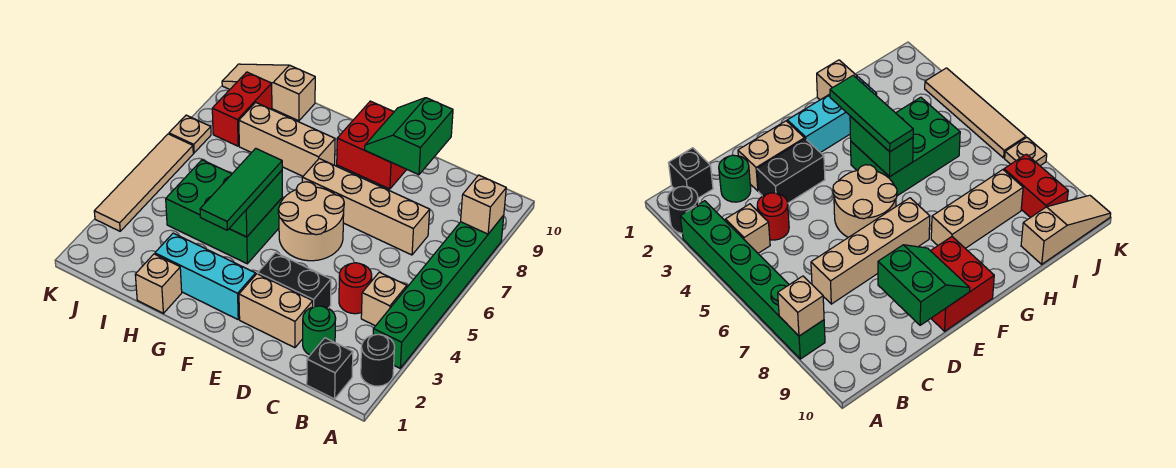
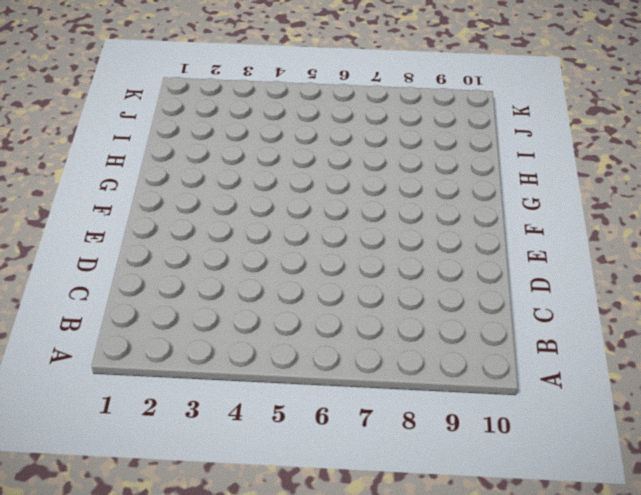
none -> black round brick A2 level 1
none -> green brick A3:A8 level 1
none -> black brick B1 level 1

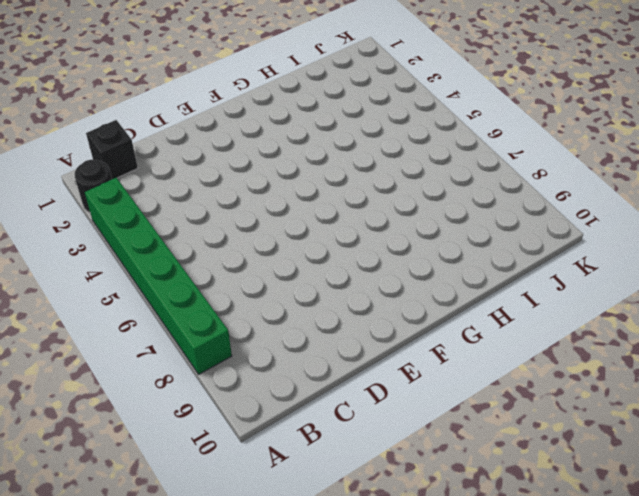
none -> tan brick B4 level 1
none -> green round brick C2 level 1
none -> red round brick C4 level 1

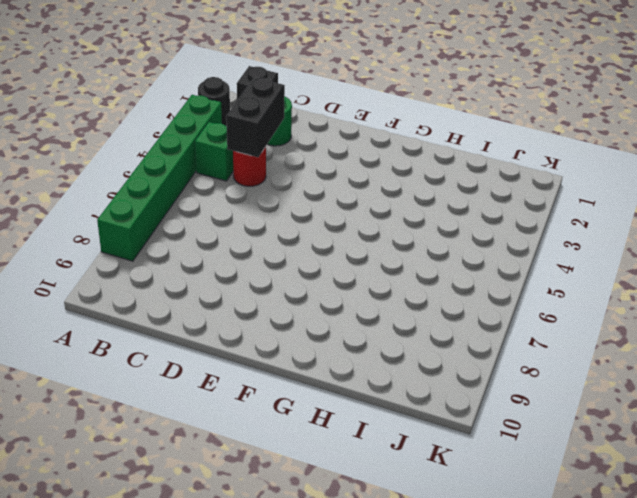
green brick B4 level 1 -> tan brick B4 level 1
black brick C3:C4 level 2 -> black brick D3:E3 level 1
none -> tan brick C7:F7 level 1
none -> tan brick D2:E2 level 1
none -> tan round brick E5:F6 level 1

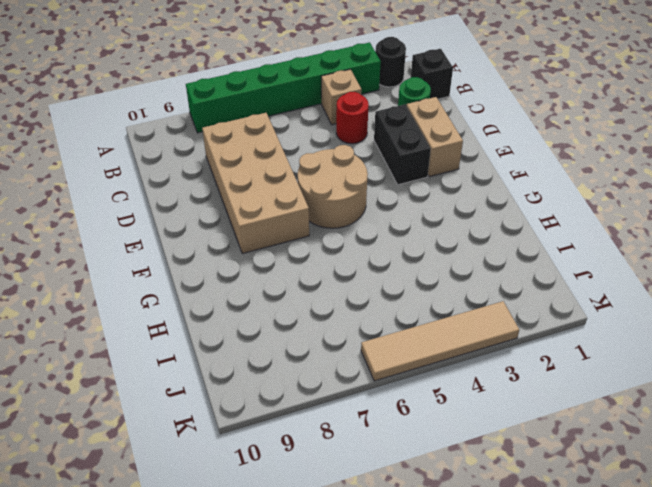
tan brick C7:F8 level 1 -> tan brick C7:F7 level 1
none -> red brick E9:F10 level 1
none -> cyan brick F2:H2 level 1
none -> green brick G4:I5 level 1

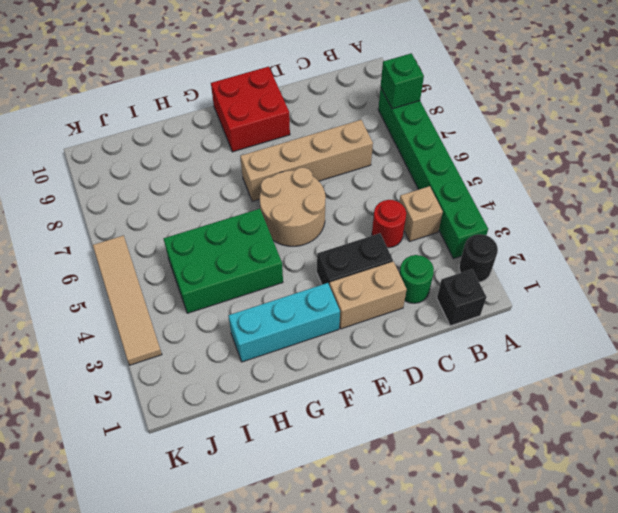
green brick A8 level 2 -> tan brick A8 level 2
none -> tan brick G8:I8 level 1
none -> tan brick H1 level 1
none -> tan slope I10:K10 level 1 top I

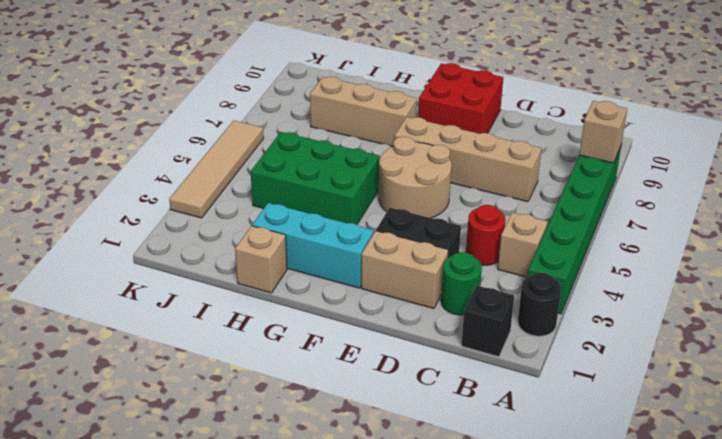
none -> tan slope I10:K10 level 1 top I
none -> red brick J8:J9 level 1
none -> tan plate K7 level 1

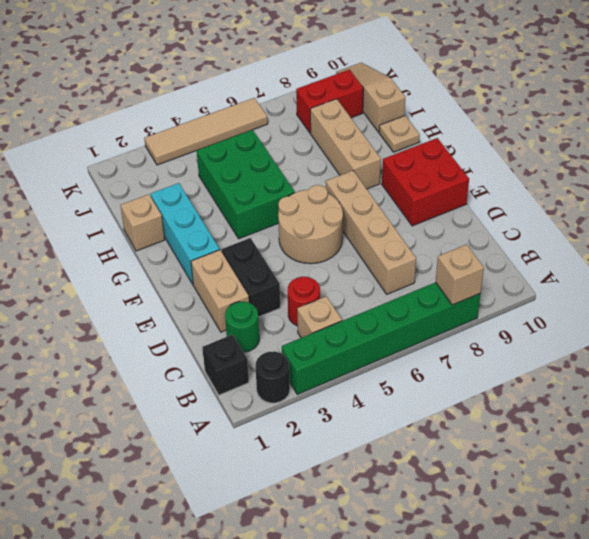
tan plate H10 level 1 -> tan plate K7 level 1
none -> green slope D9:E10 level 2 top D
none -> green brick G4:G5 level 2
none -> green tile G3:G5 level 3

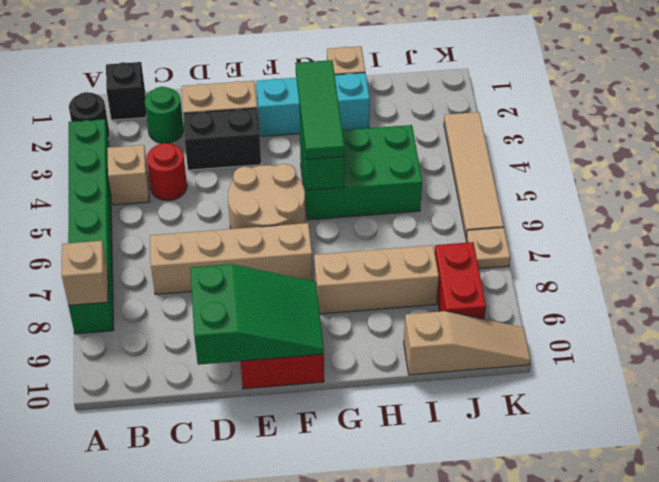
green slope D9:F10 level 2 top D -> green slope D9:E10 level 2 top D

